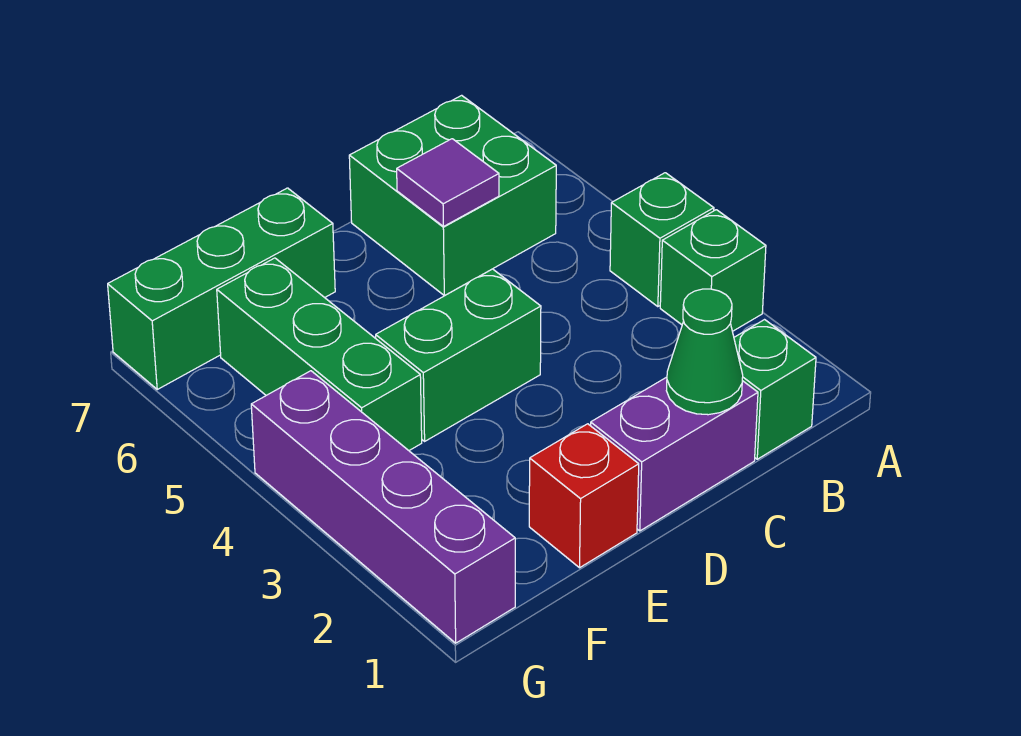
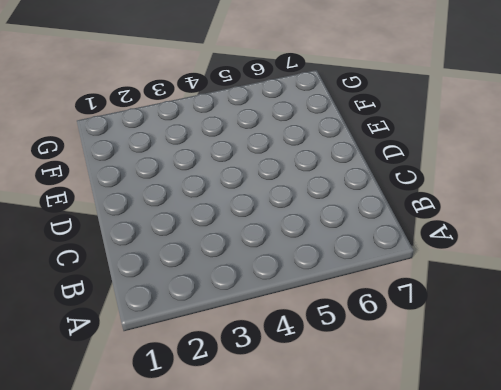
none -> green brick A3 level 1
none -> green brick A4 level 1
none -> green brick B1 level 1

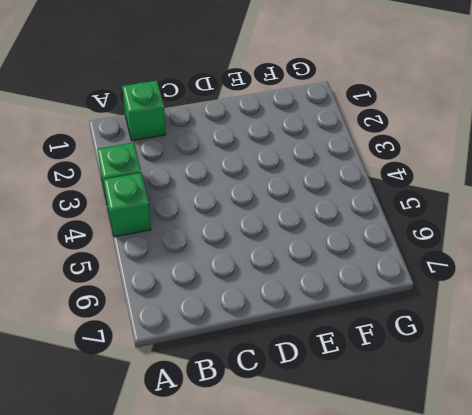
none -> green brick B6:C7 level 1
none -> purple brick C1:D1 level 1
none -> green brick D4:E4 level 1

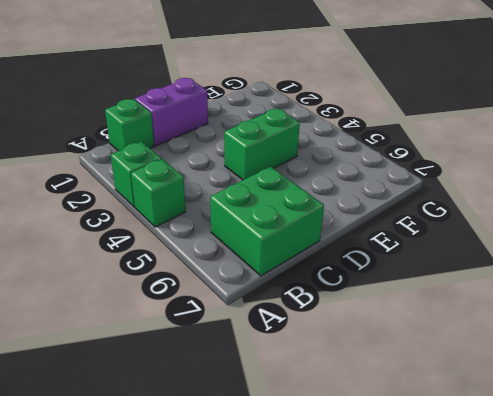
none -> red brick E1 level 1
none -> green brick E7:G7 level 1
none -> green brick F4:F6 level 1

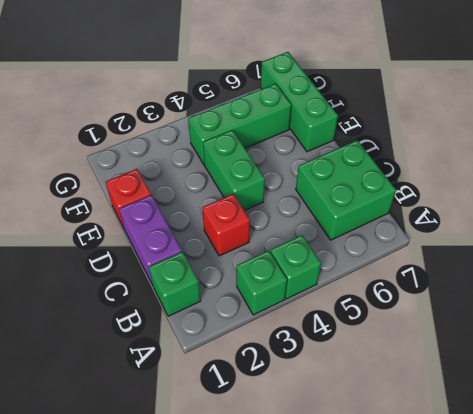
red brick C3 level 1 -> none
none -> purple brick G1:G4 level 1
none -> green cone C1 level 2
none -> purple tile C6 level 2

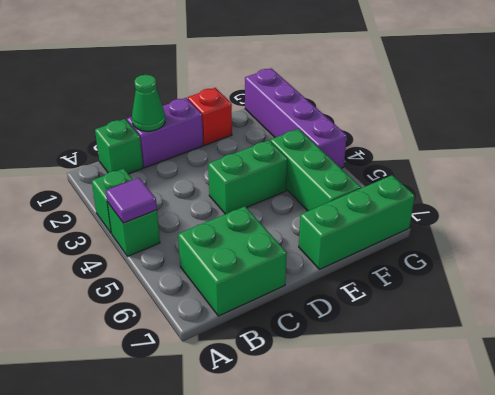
purple tile A4 level 2 -> purple tile C6 level 2

